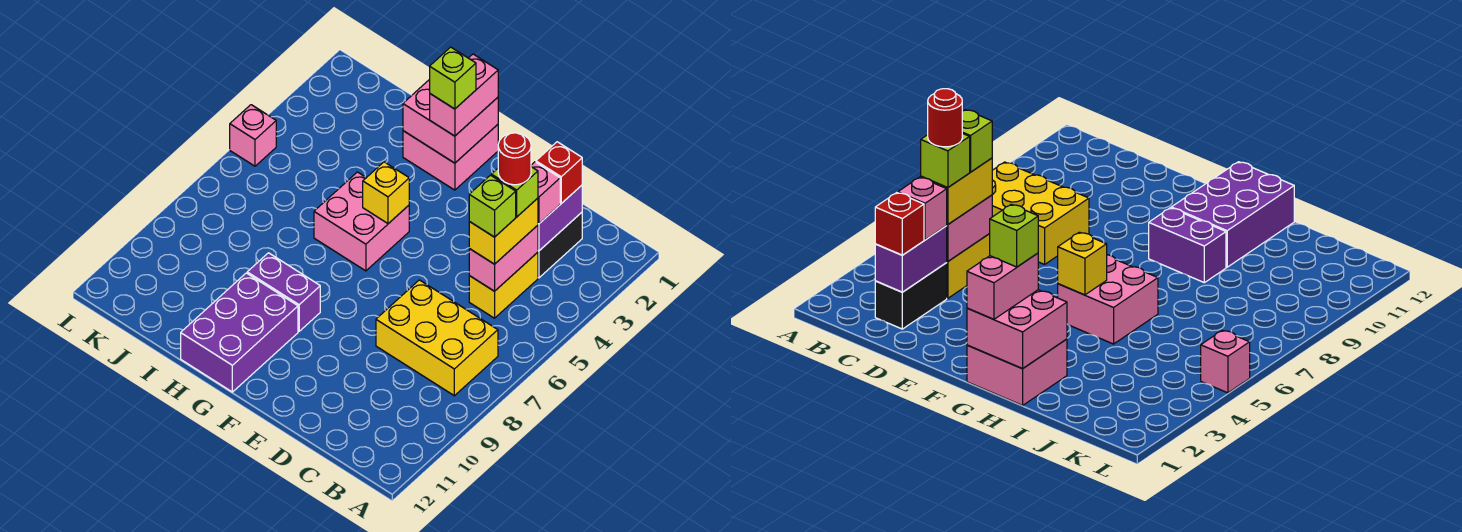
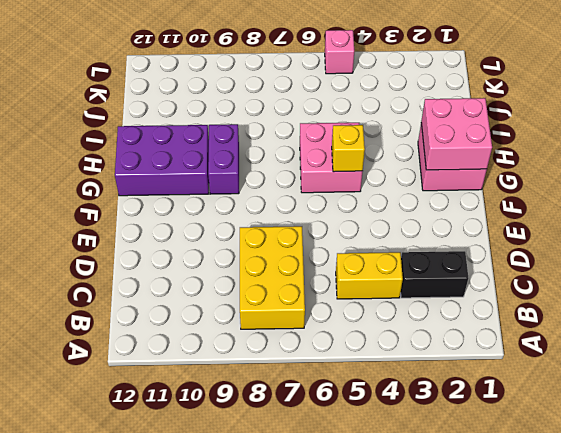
none -> purple brick C2:C3 level 2
none -> pink brick C4:C5 level 2
none -> red brick C2 level 3

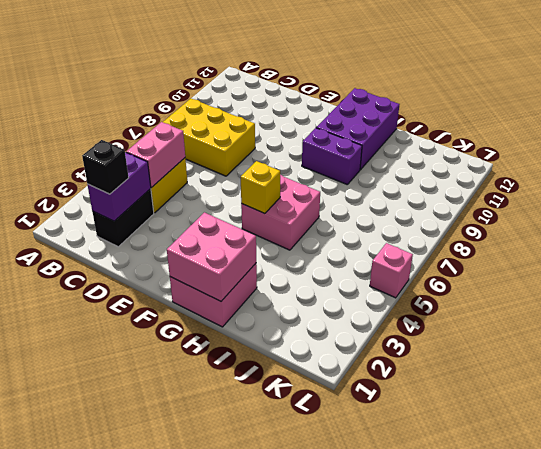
black brick C2 level 3 -> red brick C2 level 3
none -> pink brick C3 level 3
none -> yellow brick C4:C5 level 3
none -> pink brick G1:G2 level 3

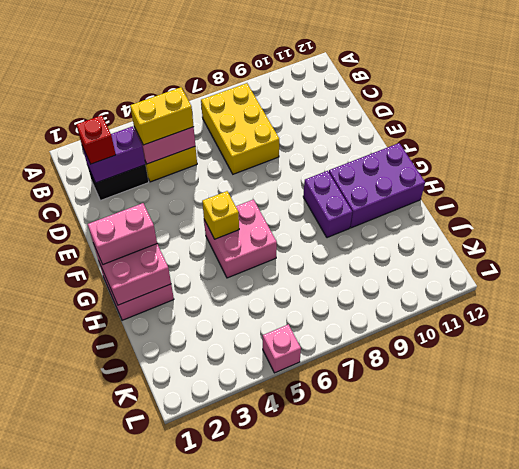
none -> pink brick C3 level 3
none -> lime brick C4 level 4
none -> lime brick C5 level 4

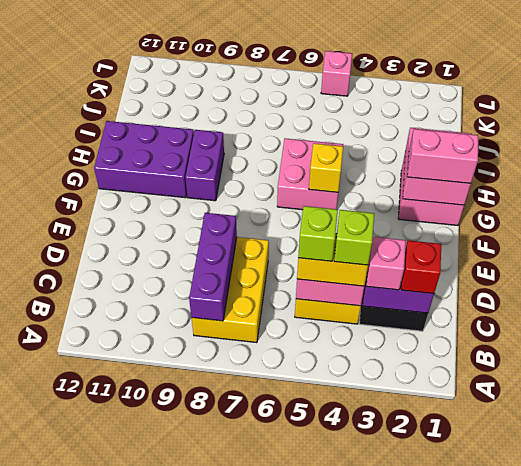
purple brick B8:D8 level 2 -> none
none -> lime brick G2 level 4
none -> red round brick C4 level 5

